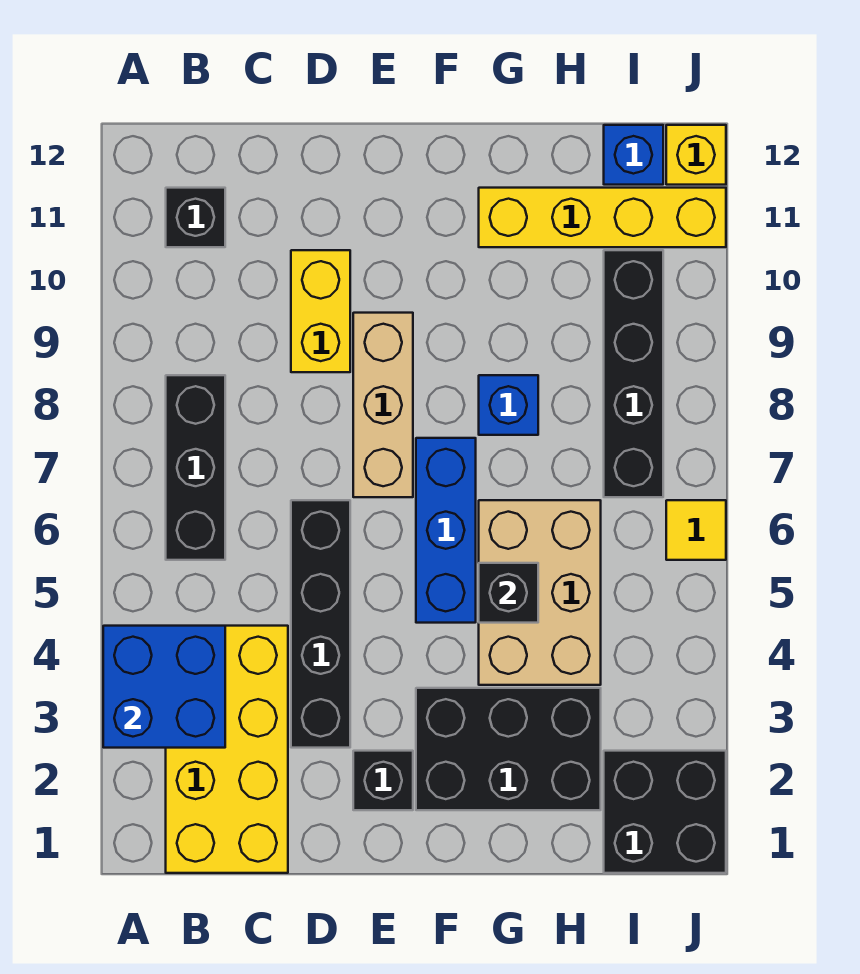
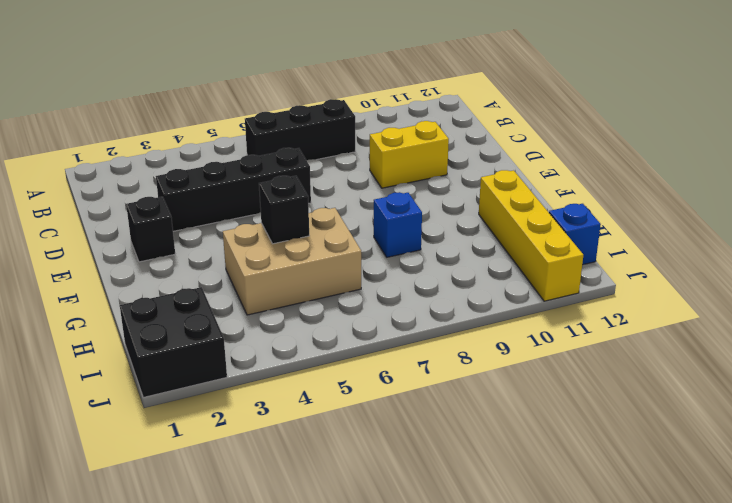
none -> yellow brick B1:C4 level 1
none -> black brick B11 level 1
none -> tan brick E7:E9 level 1

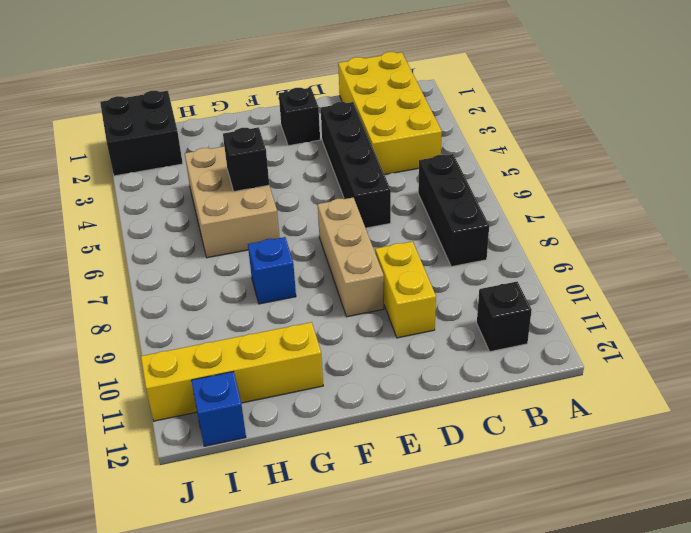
none -> black brick F2:H3 level 1
none -> blue brick F5:F7 level 1
none -> black brick I7:I10 level 1

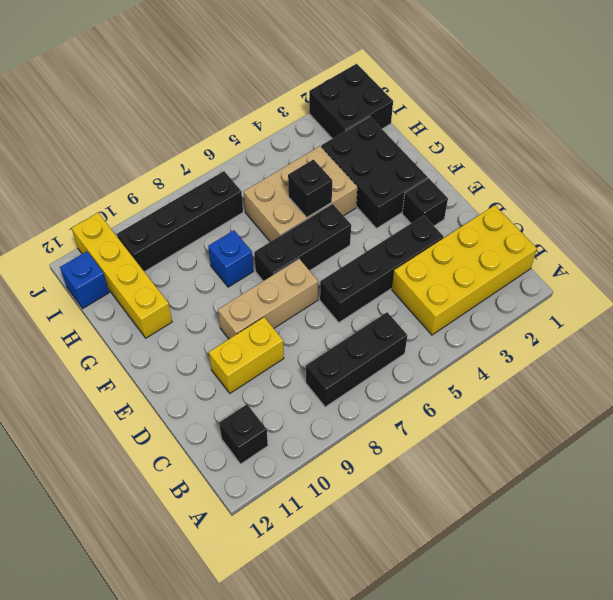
black brick F5:F7 level 1 -> blue brick F5:F7 level 1
none -> yellow tile J6 level 1
none -> yellow brick J12 level 1
none -> blue brick A3:B4 level 2

